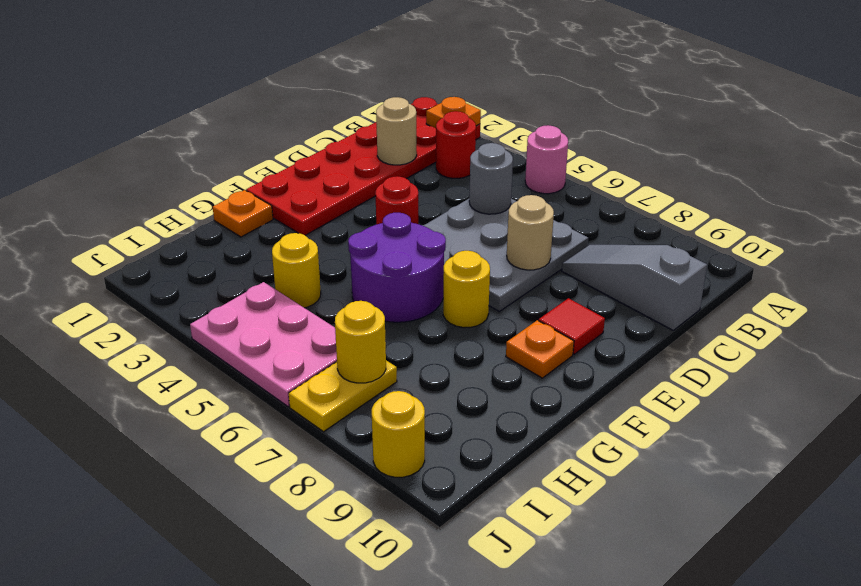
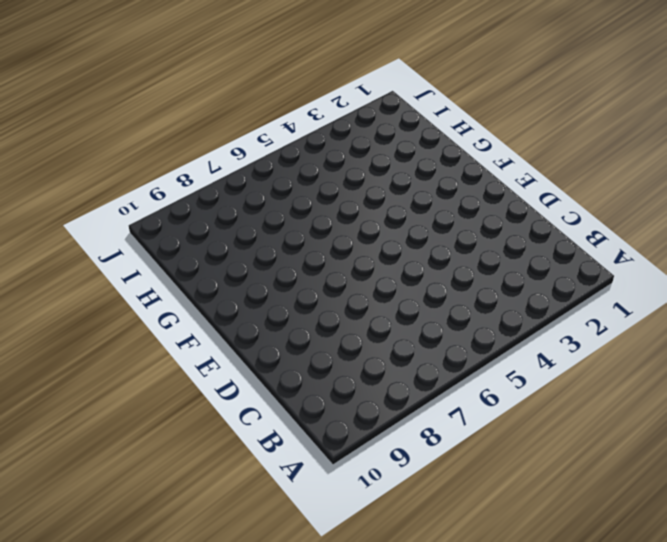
none -> red plate A1:F2 level 1
none -> pink round brick A5 level 1
none -> red round brick B3 level 1

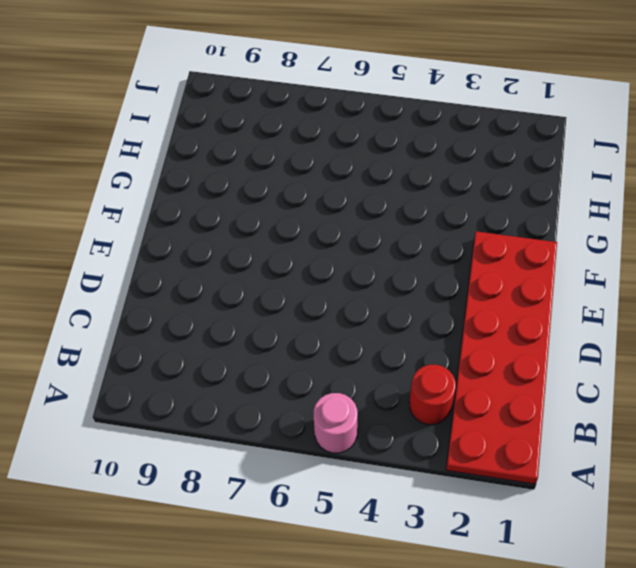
none -> grey plate C5:E7 level 1
none -> grey slope C8:C10 level 1 top 10
none -> red round brick E4 level 1

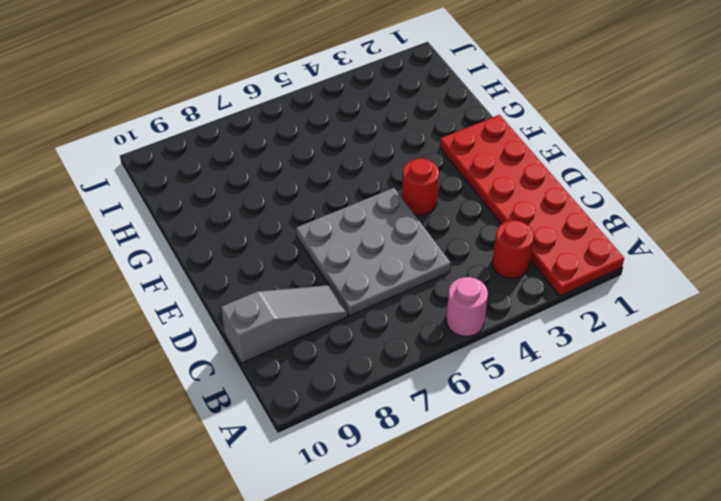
none -> red tile E9 level 1
none -> purple round brick F5:G6 level 1
none -> yellow round brick F7 level 1

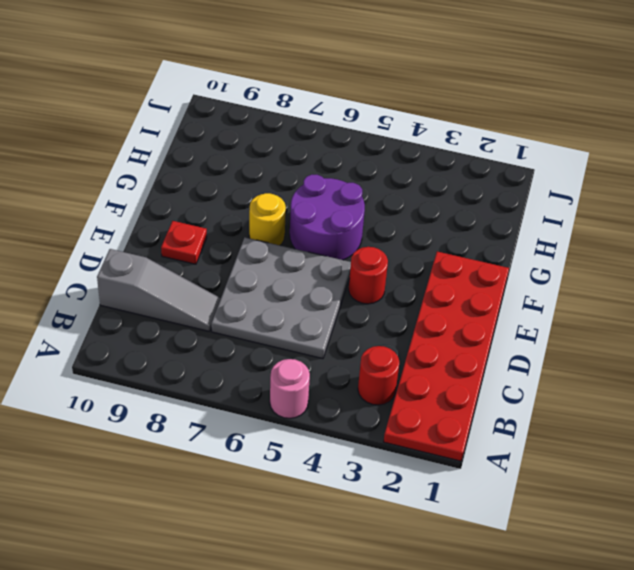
red plate E9 level 1 -> red tile E9 level 1
none -> orange plate F9 level 1
none -> orange plate G1 level 1
none -> yellow round brick H4 level 1

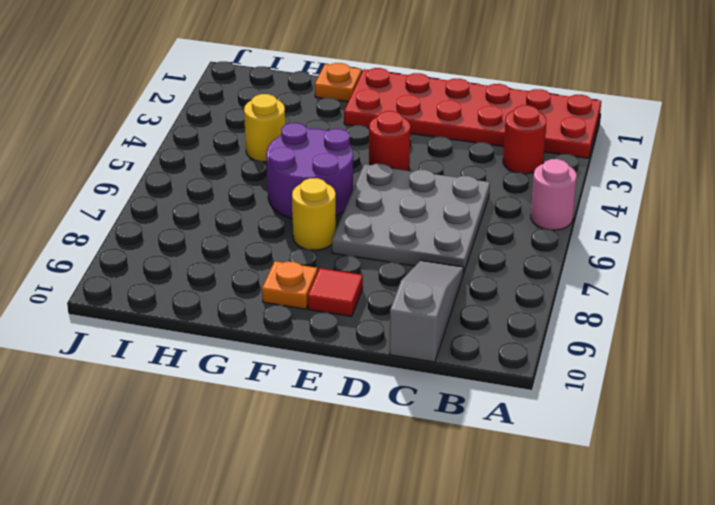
none -> pink plate I4:J6 level 1
none -> yellow plate I7:J7 level 1
none -> yellow round brick J9 level 1

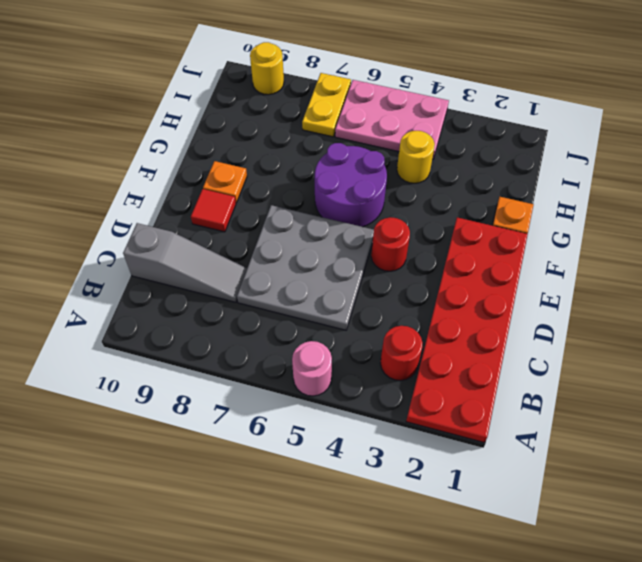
none -> yellow round brick F7 level 1
none -> orange plate A2 level 2
none -> tan round brick C2 level 2

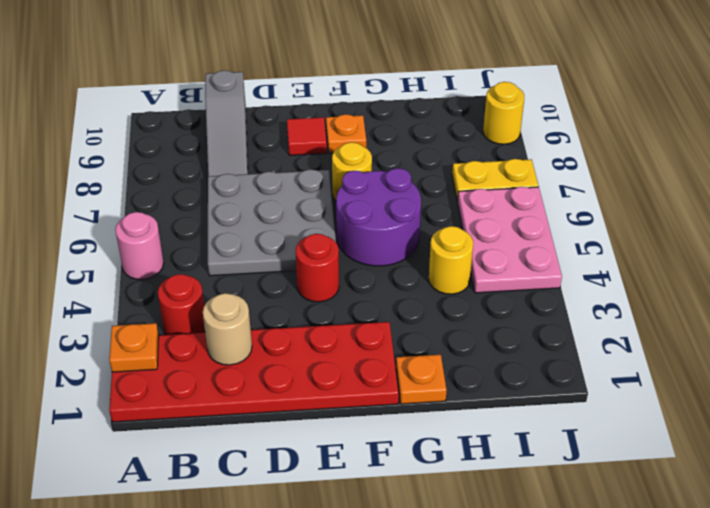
none -> grey round brick C5 level 2
none -> tan round brick D7 level 2
none -> yellow round brick I7 level 2

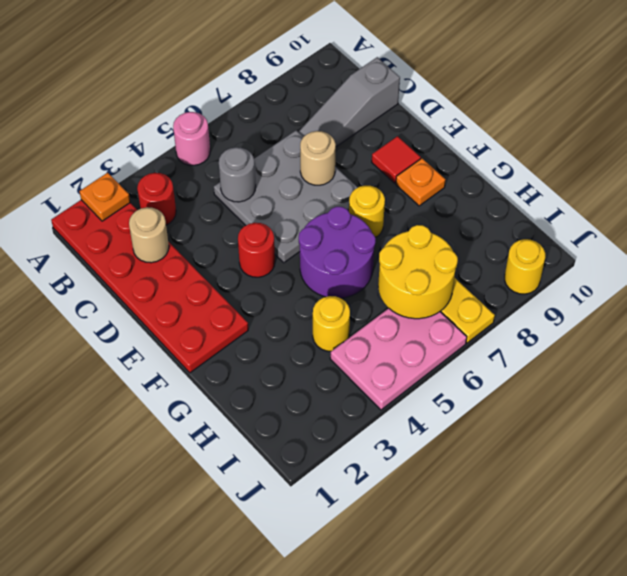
yellow round brick H6:I7 level 2 -> yellow round brick I7 level 2
none -> orange plate G1 level 1

